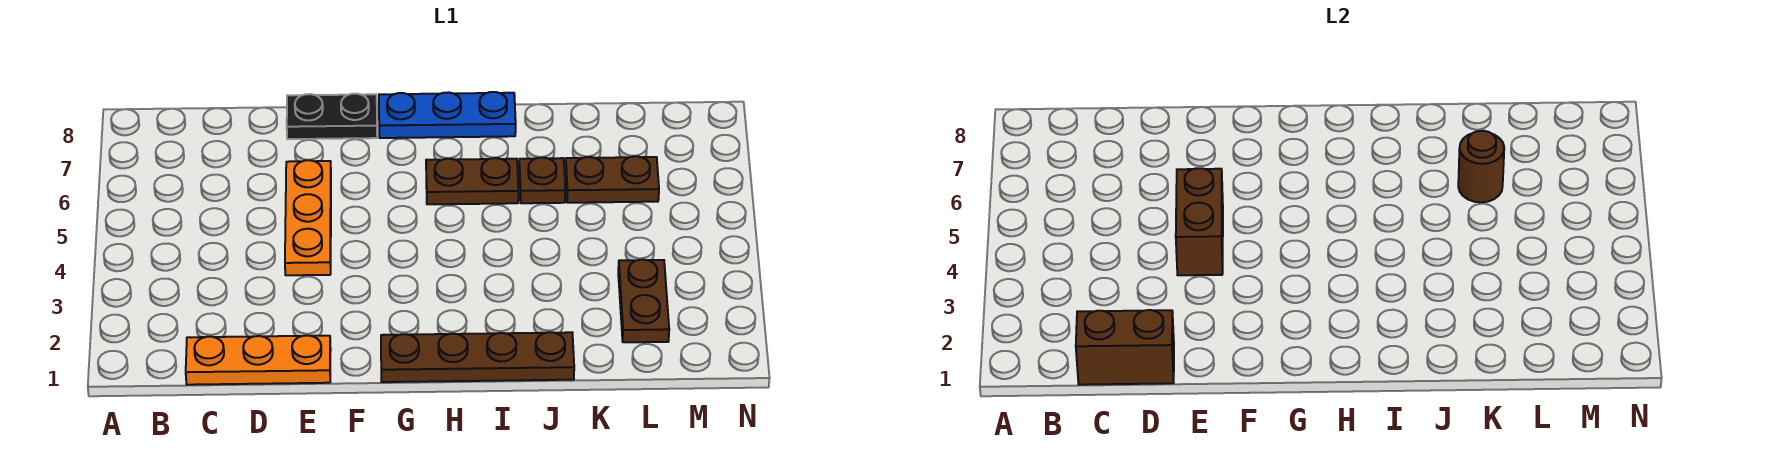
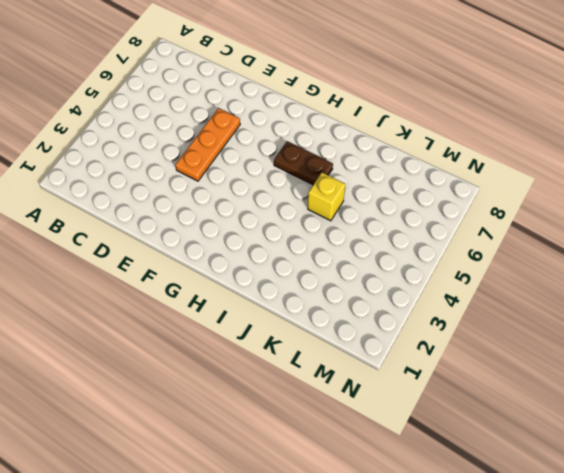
yellow brick J5 level 1 -> none
none -> orange plate C1:E1 level 1
none -> black plate E8:F8 level 1
none -> brown plate G1:J1 level 1

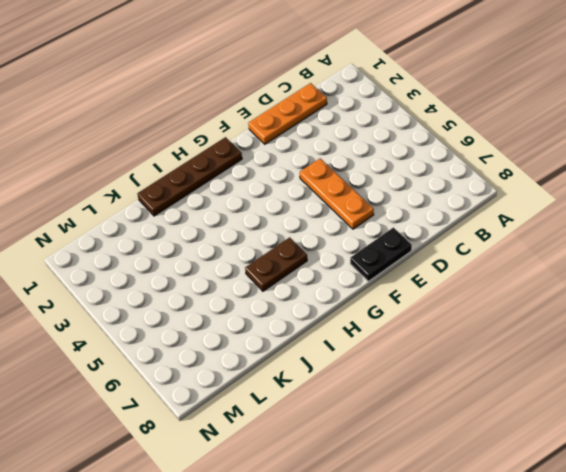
none -> blue plate G8:I8 level 1
none -> brown plate J6 level 1
none -> brown plate K6:L6 level 1

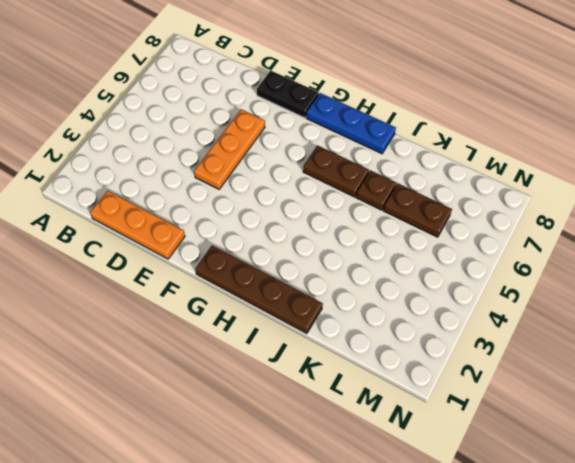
none -> brown plate L2:L3 level 1
none -> brown brick C1:D1 level 2
none -> brown brick E4:E5 level 2

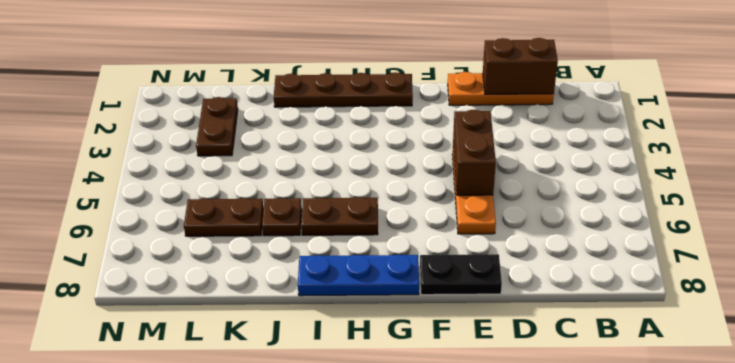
none -> brown round brick K6 level 2

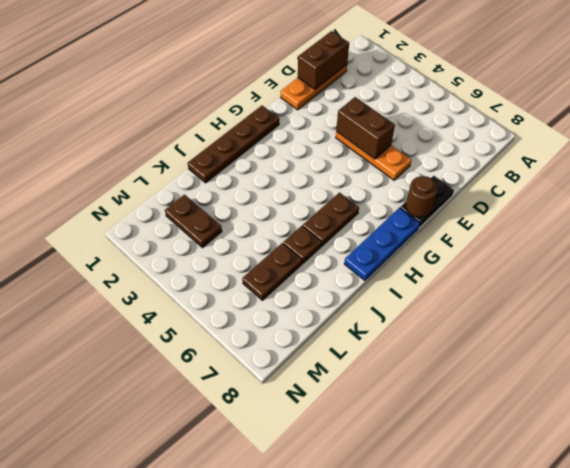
brown round brick F8 level 2 -> brown round brick K6 level 2

